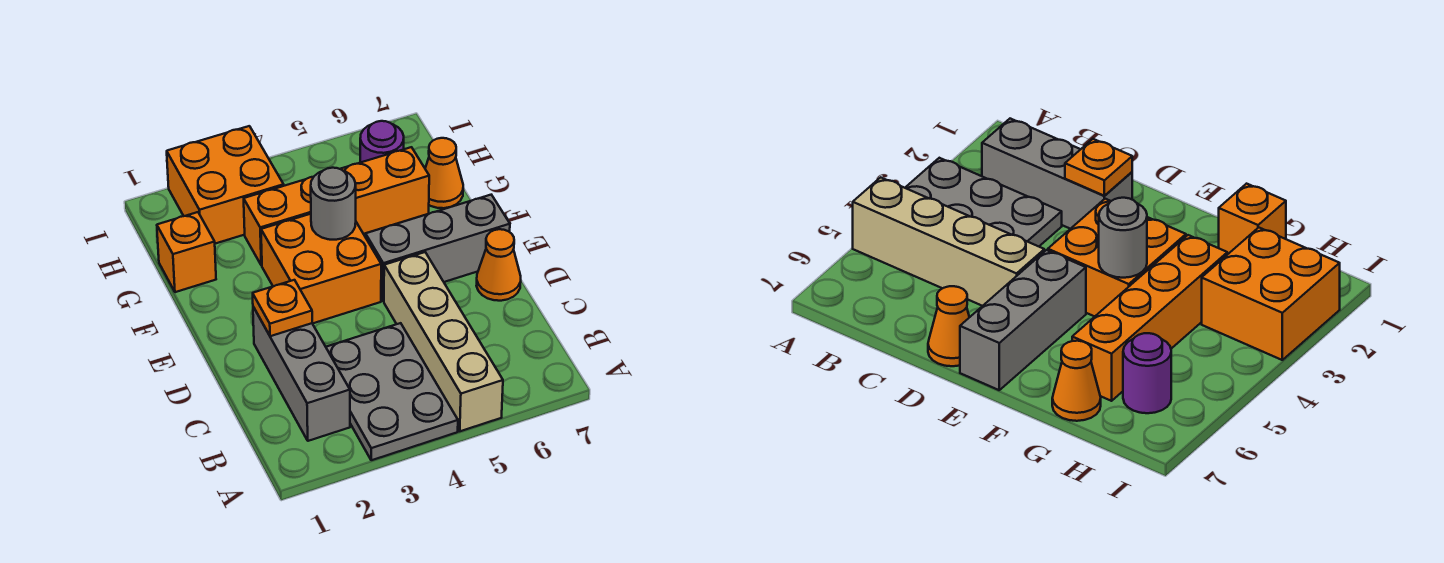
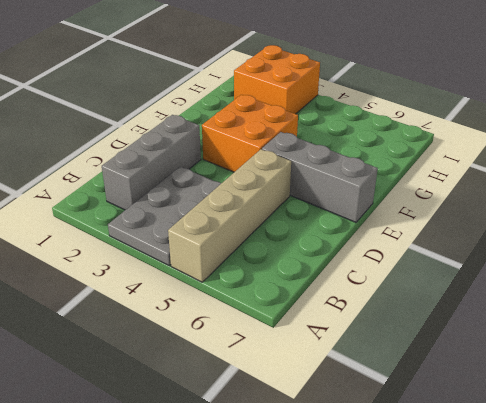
none -> orange cone D7 level 1
none -> orange brick G1 level 1
none -> orange brick G3:G6 level 1

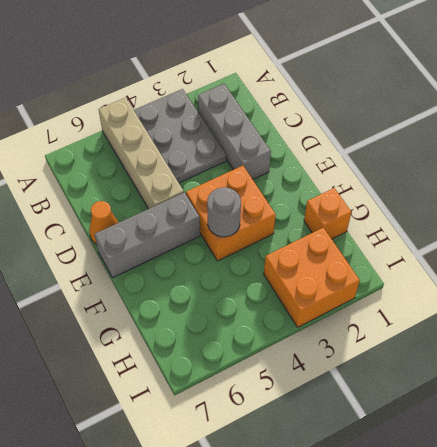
none -> orange brick G3:G6 level 1
none -> orange cone G7 level 1
none -> purple round brick H6 level 1

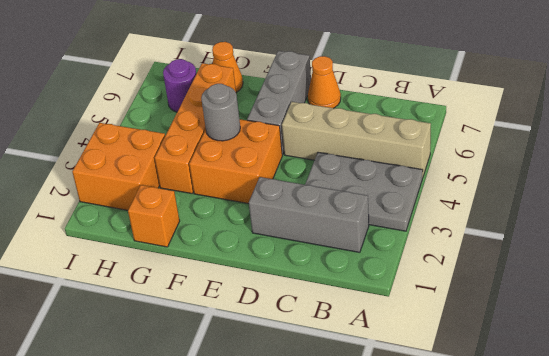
none -> orange plate D2 level 2

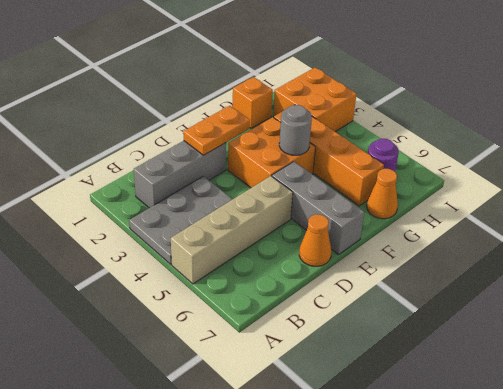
orange plate D2:E2 level 2 -> orange plate D2 level 2

